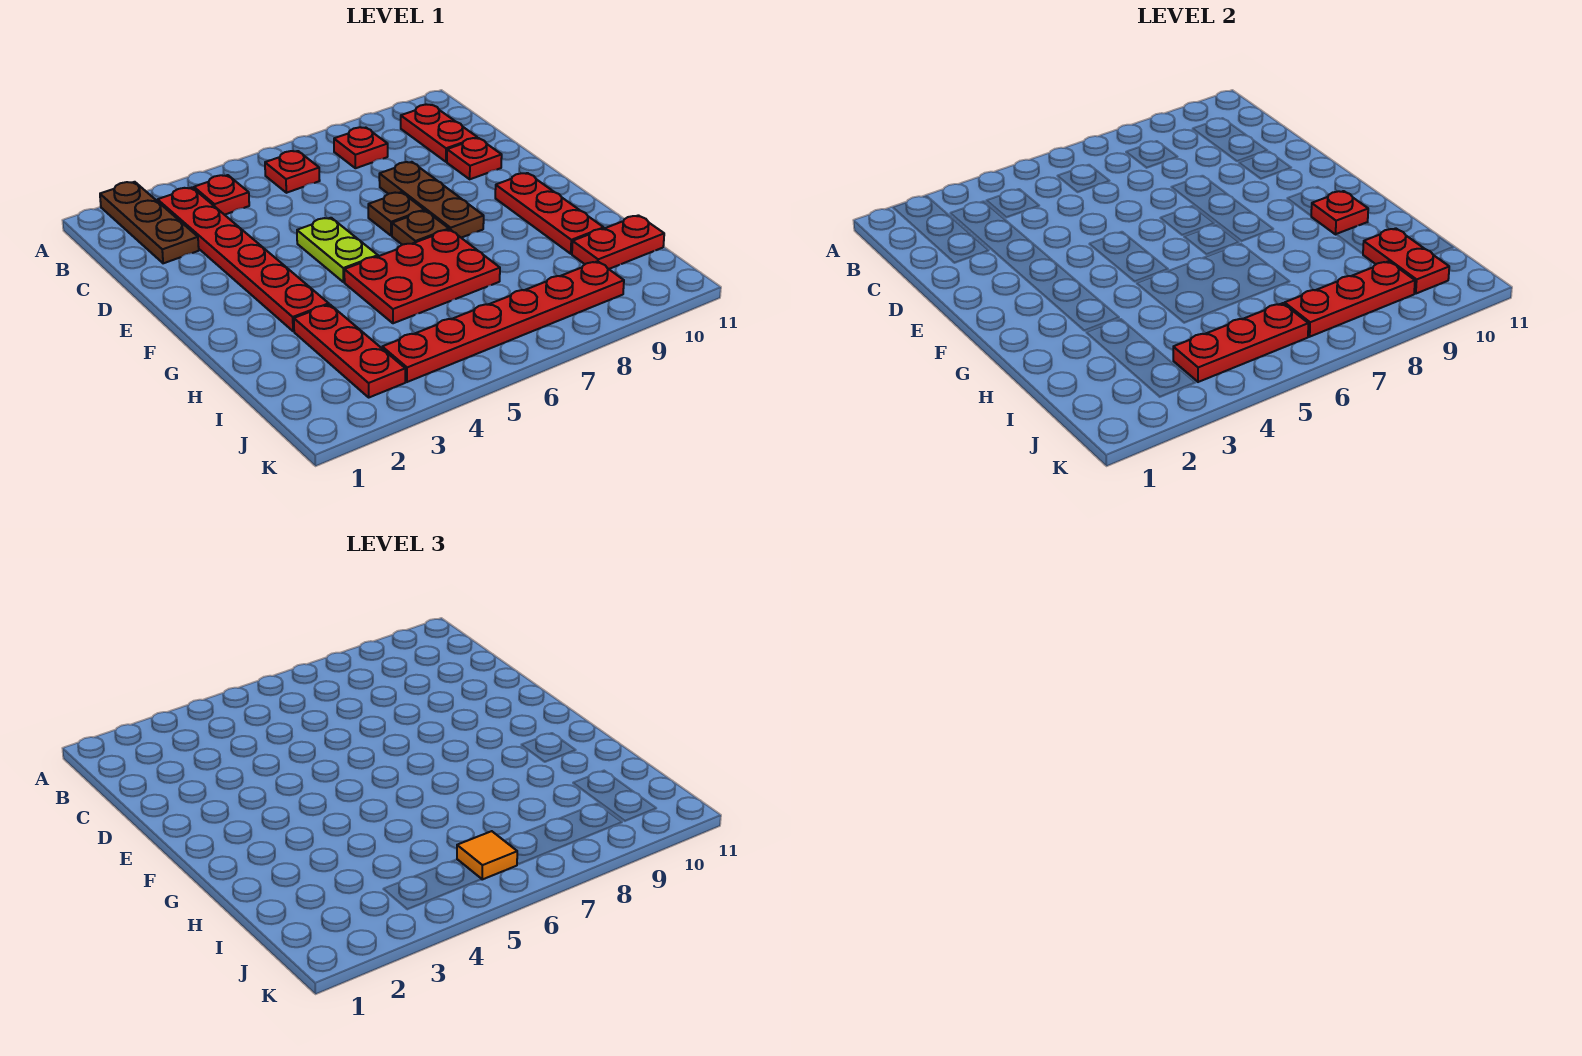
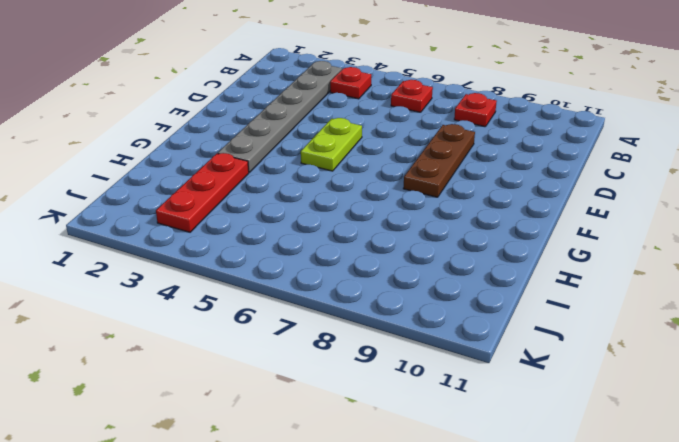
grey plate B3:G3 level 1 -> red plate B3:G3 level 1
none -> brown plate A2:C2 level 1
none -> red plate B10:C10 level 1
none -> red plate D10 level 1

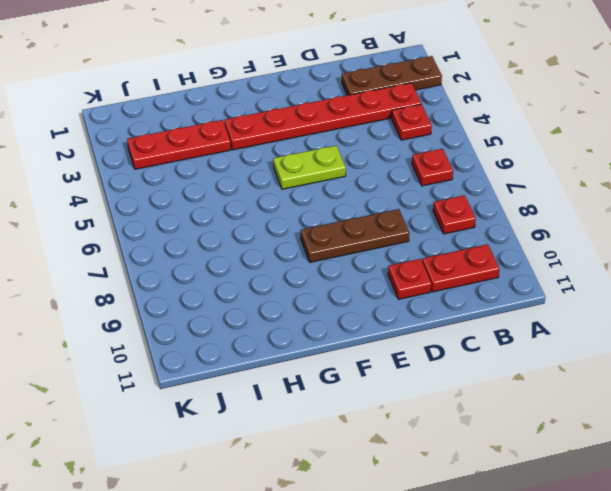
none -> brown plate E7 level 1
none -> brown plate F7 level 1
none -> red plate F10:H10 level 1

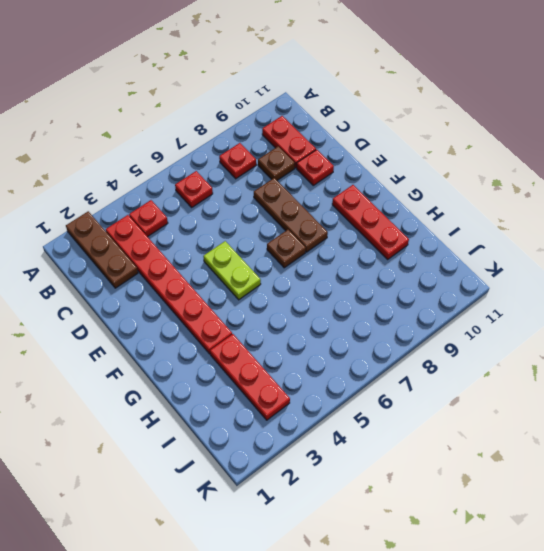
brown plate C9 level 1 -> brown plate E7 level 1
none -> red plate G5:H7 level 1
none -> red plate I10:I11 level 1
none -> red plate J4:J9 level 1

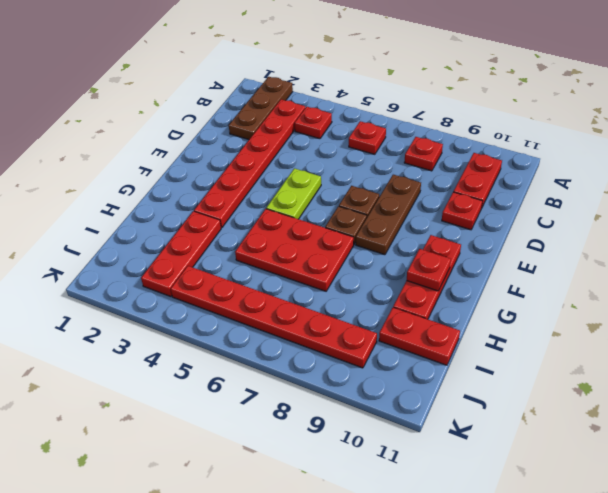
none -> red plate I10:J10 level 2
none -> red plate J4:J6 level 2
none -> red plate J7:J9 level 2

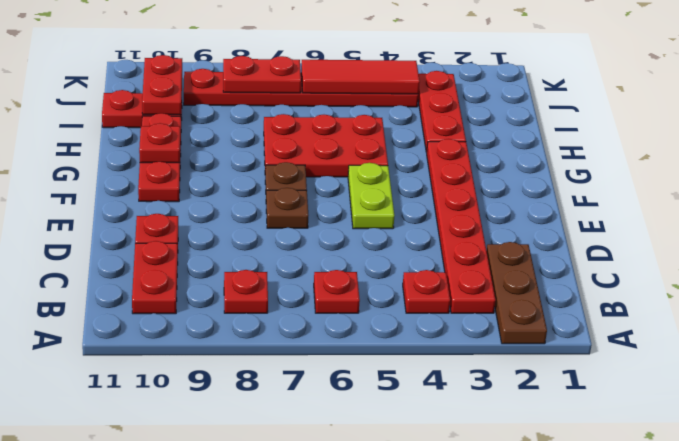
red tile J4:J6 level 2 -> red plate J4:J6 level 2
red plate J7:J8 level 2 -> red plate J7:J9 level 2
none -> brown plate D8:F8 level 1
none -> orange tile J6 level 3

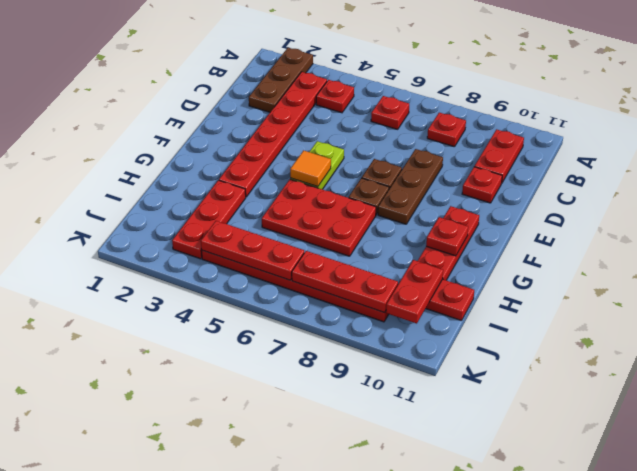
orange tile F5 level 2 -> orange tile J6 level 3

